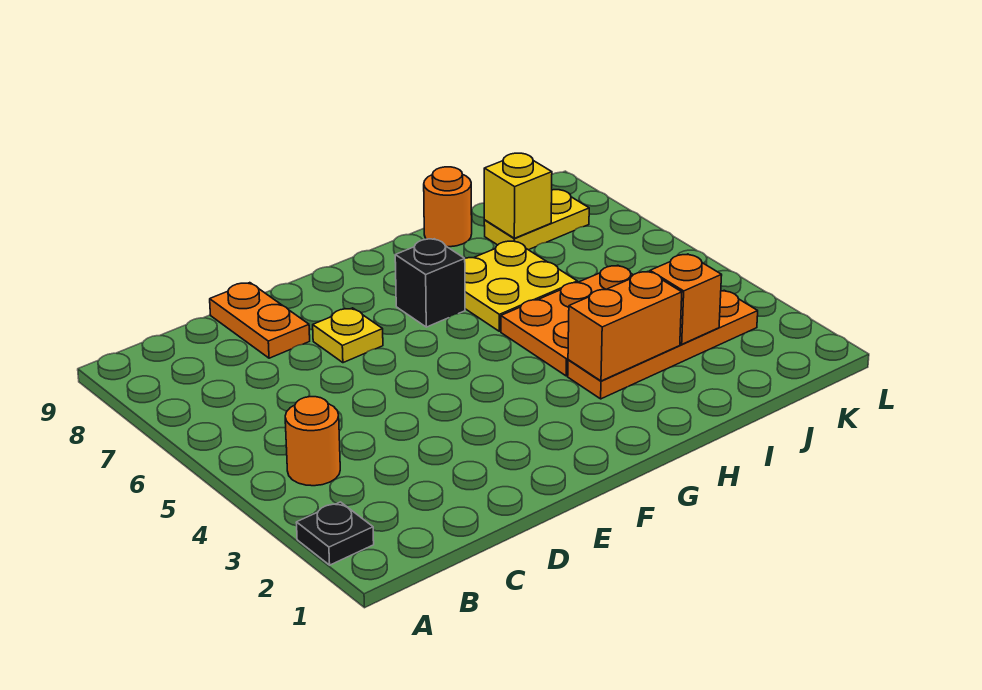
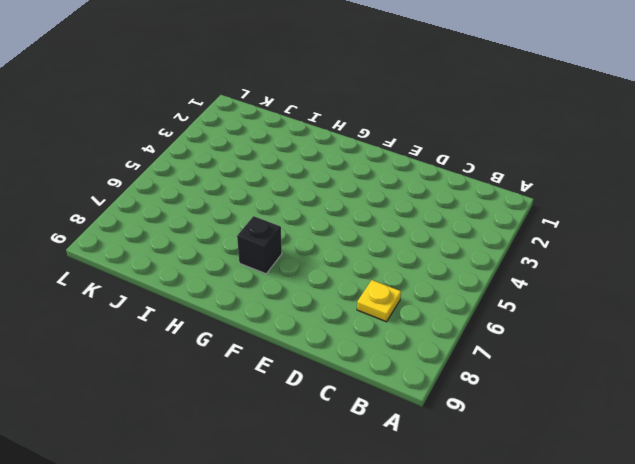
yellow plate C7 level 1 -> yellow plate E7 level 1
none -> black plate A2 level 1
none -> orange round brick B4 level 1
none -> orange plate D8:D9 level 1

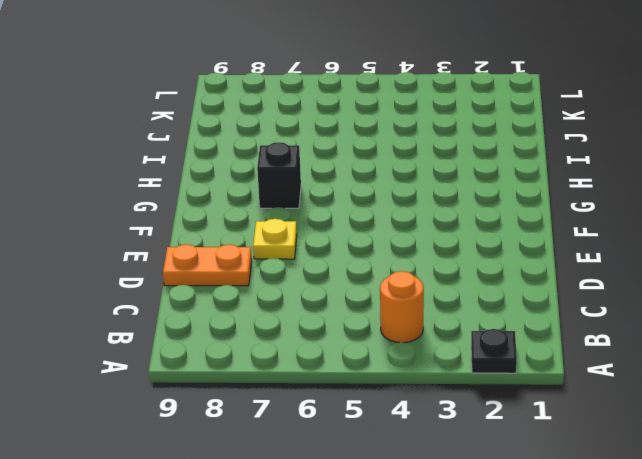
none -> orange plate H3:K3 level 1
none -> orange plate H4:J5 level 1
none -> yellow plate H6:I7 level 1

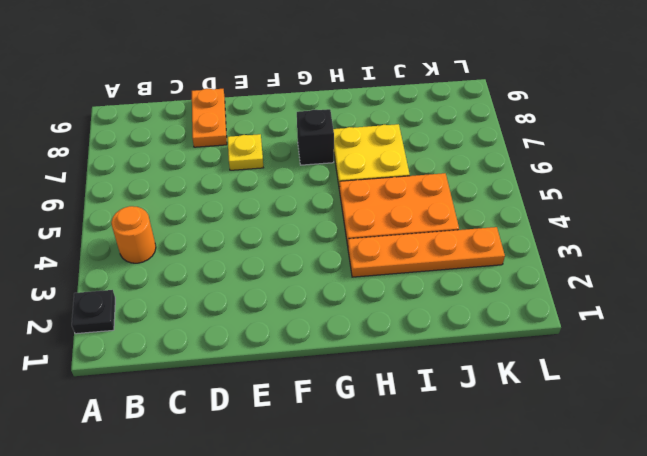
none -> orange round brick I9 level 1
none -> yellow plate J8:K8 level 1
none -> orange brick H3:I3 level 2

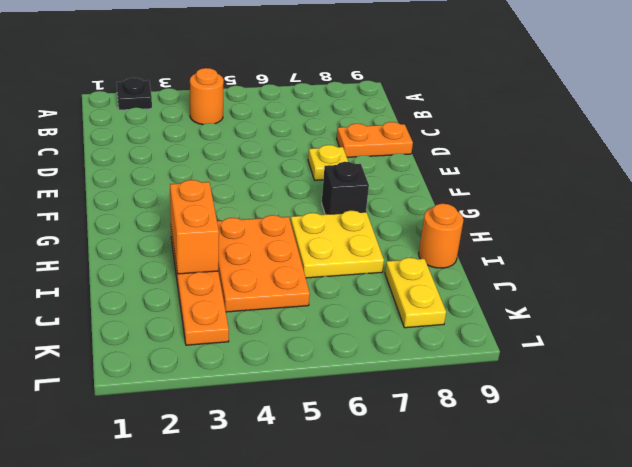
none -> orange brick J3 level 2
none -> yellow brick J8 level 2

